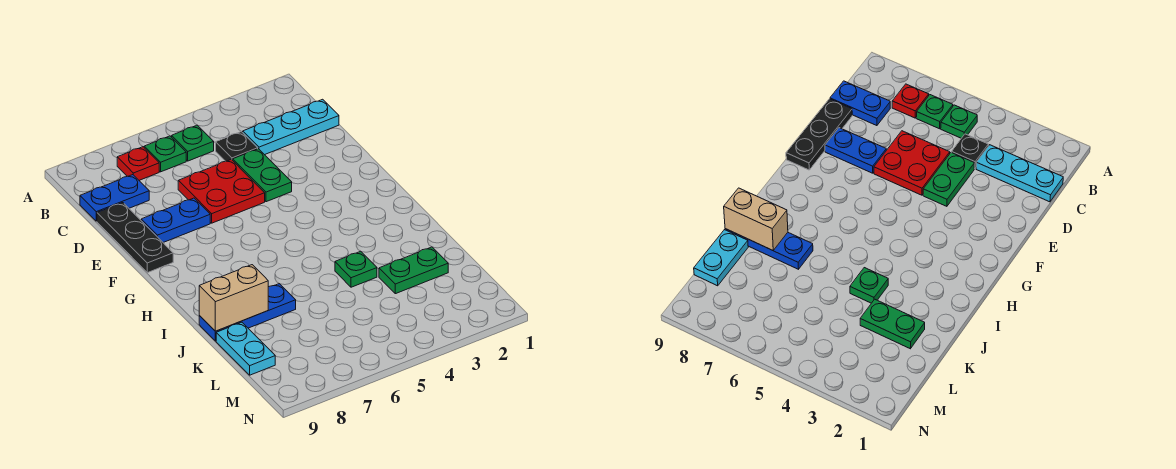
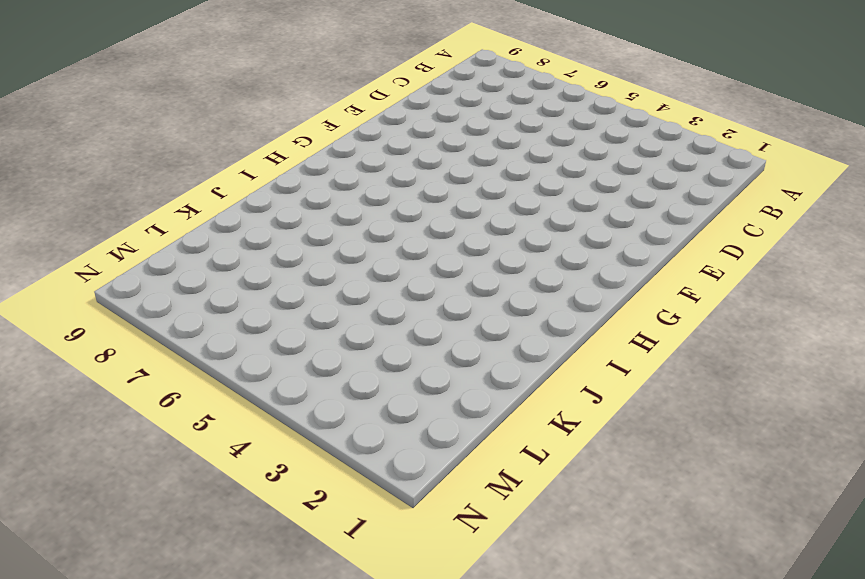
none -> green plate B5 level 1
none -> green plate B6 level 1
none -> red plate B7 level 1

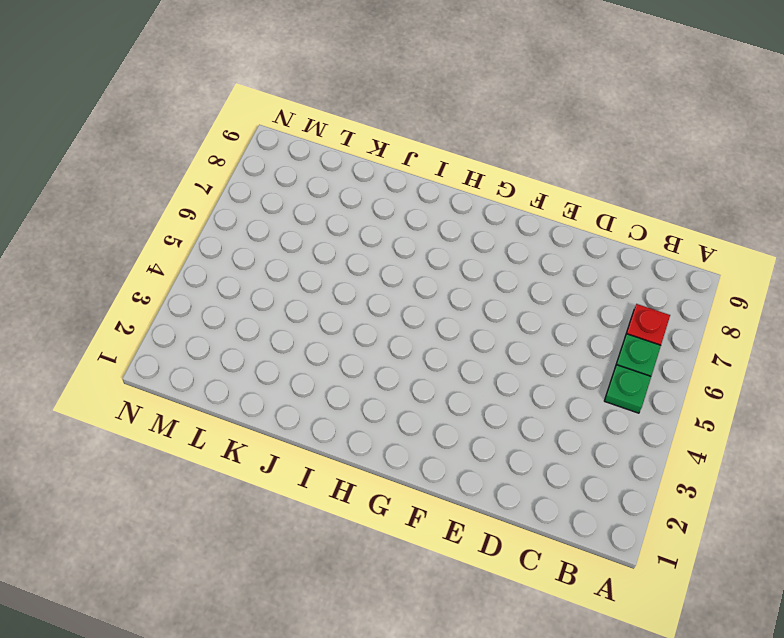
none -> cyan plate C1:C3 level 1
none -> black plate C4 level 1
none -> blue plate C8:C9 level 1

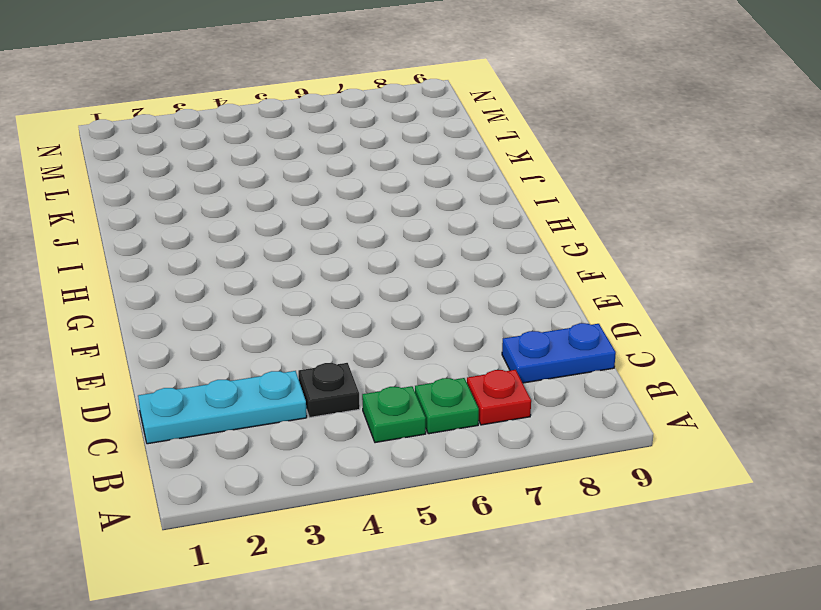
none -> green plate D4:E4 level 1
none -> red plate D5:E6 level 1
none -> black plate D9:F9 level 1

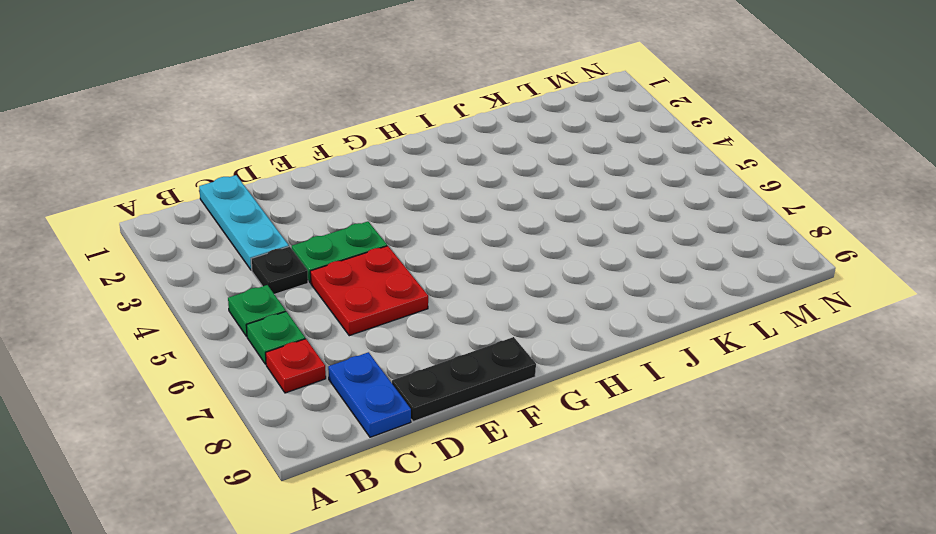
none -> blue plate E7:E8 level 1
none -> green plate J4 level 1
none -> blue plate J7:J9 level 1

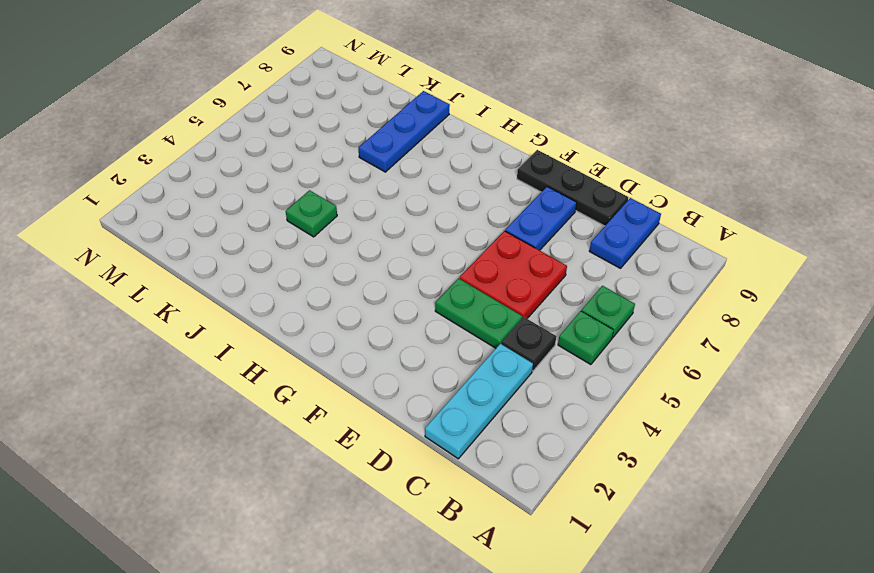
none -> red plate B7 level 1
none -> green plate K2:K3 level 1
none -> cyan plate K9:L9 level 1

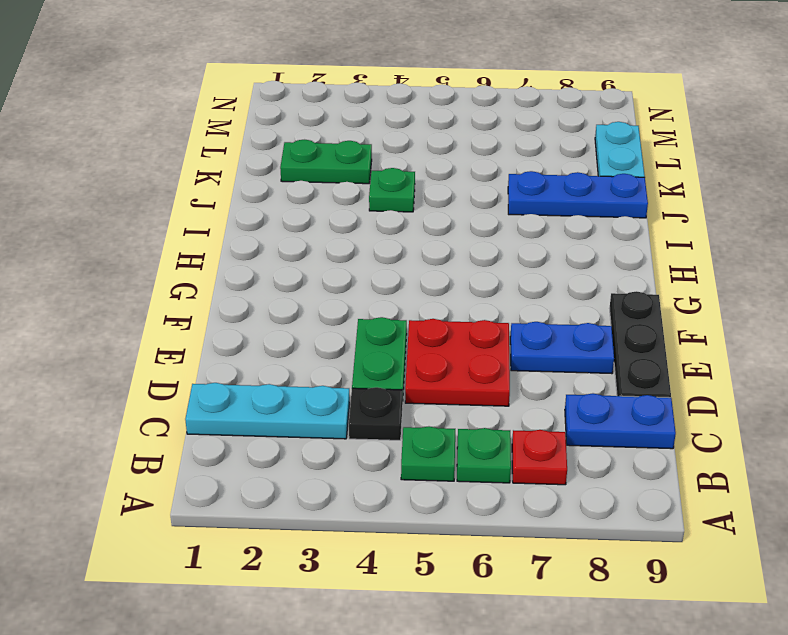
none -> tan brick J8:J9 level 2

